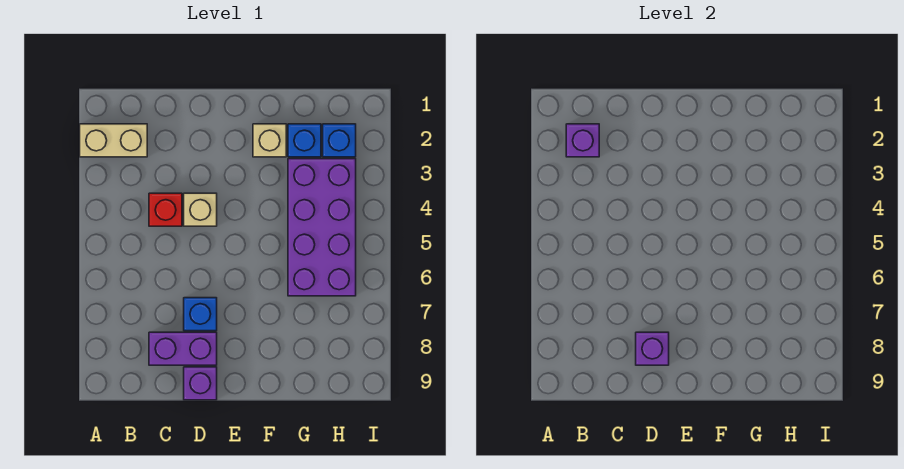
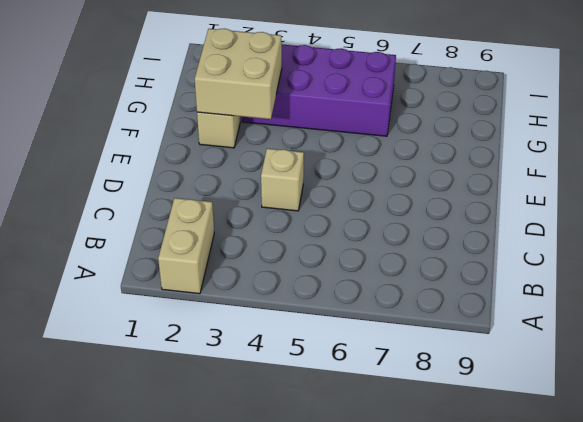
tan brick F2:G3 level 2 -> none
none -> red brick C4 level 1
none -> purple brick C8:D8 level 1
none -> blue brick D7 level 1

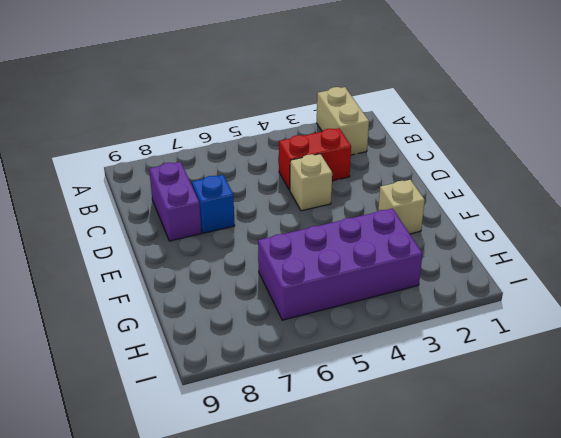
red brick C3:C4 level 1 -> red brick C4 level 1
none -> purple brick D9 level 1
none -> blue brick G2 level 1
none -> blue brick H2 level 1

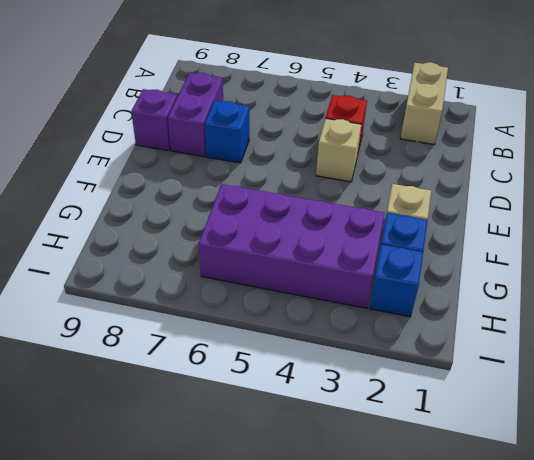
none -> purple brick B2 level 2
none -> purple brick D8 level 2

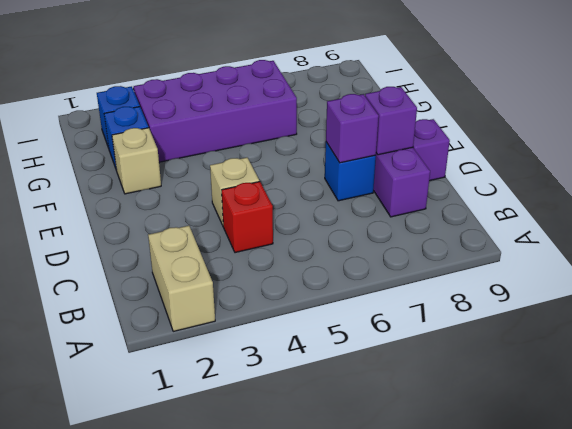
purple brick D7 level 2 -> purple brick B2 level 2

